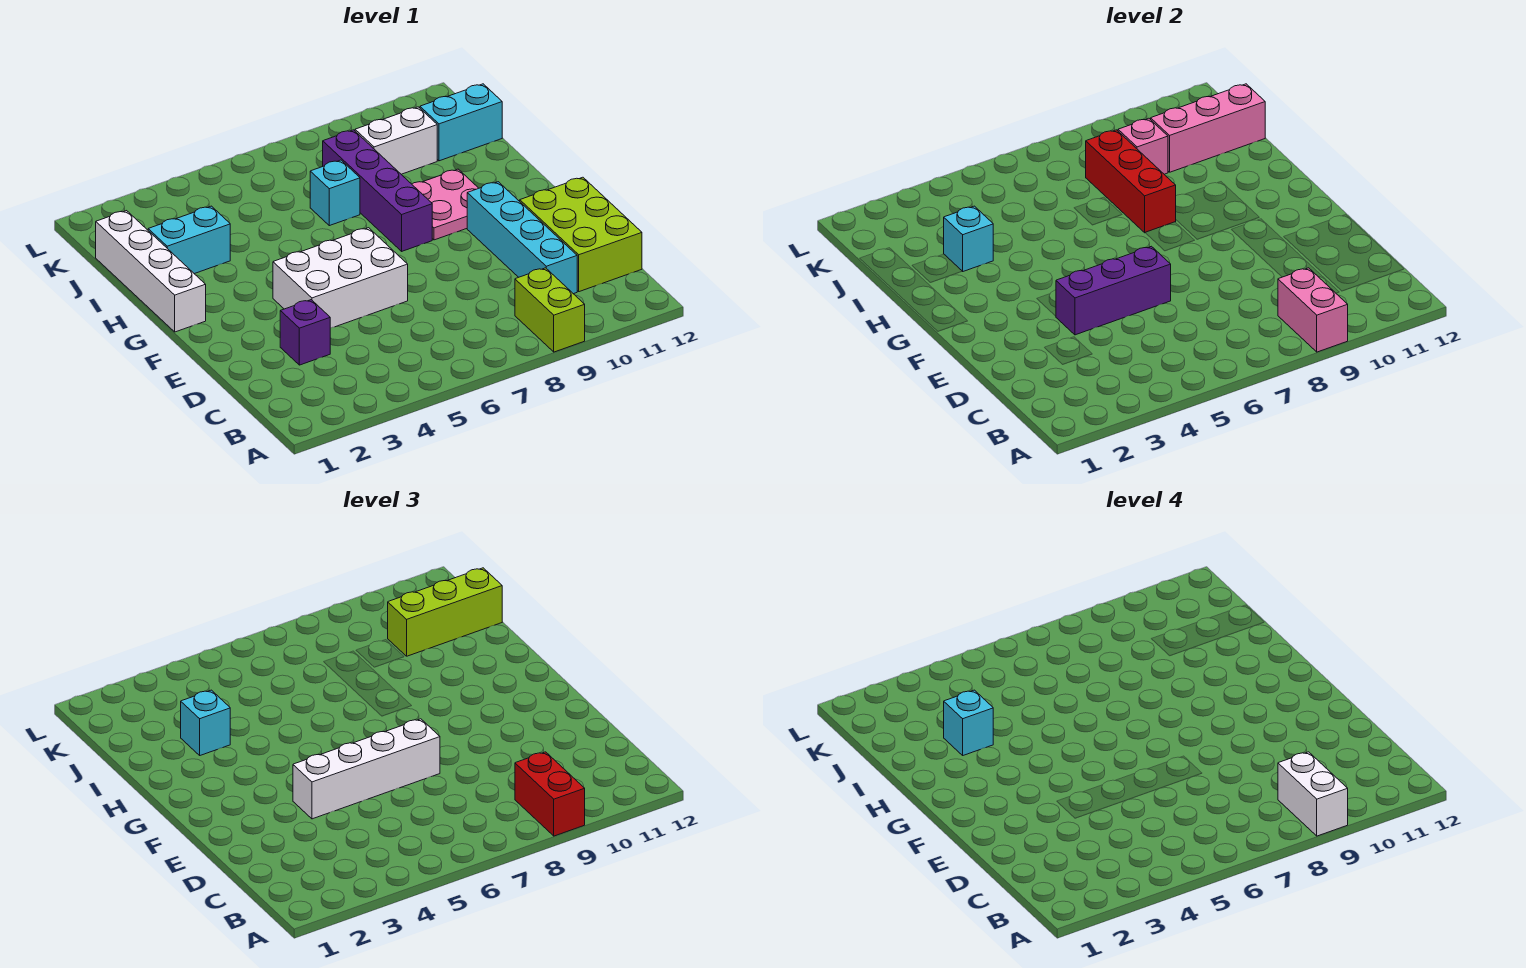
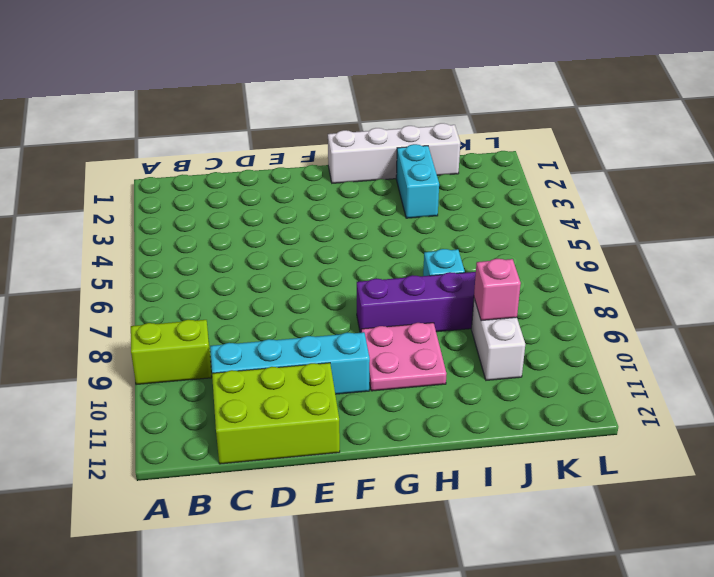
none -> purple brick D3 level 1
none -> white brick E4:F6 level 1
none -> cyan brick J11:J12 level 1

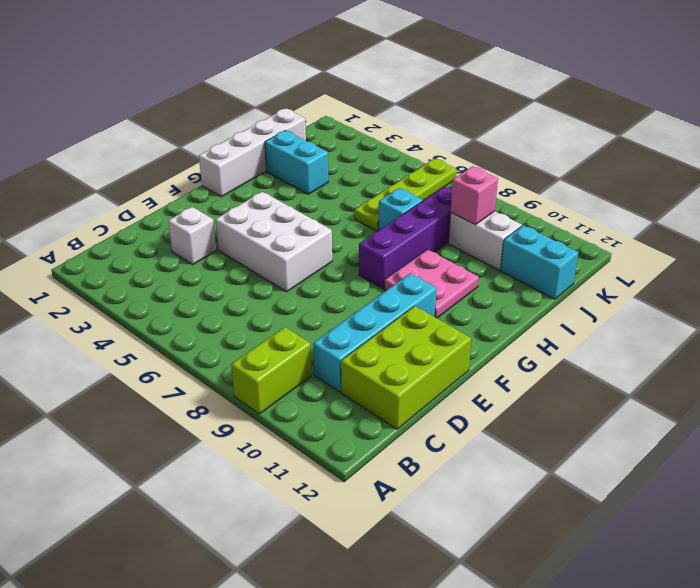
white brick D3 level 1 -> purple brick D3 level 1
lime plate I6:L6 level 1 -> none
none -> pink brick A9:B9 level 2
none -> purple brick E4:E6 level 2
none -> red brick H8:J8 level 2

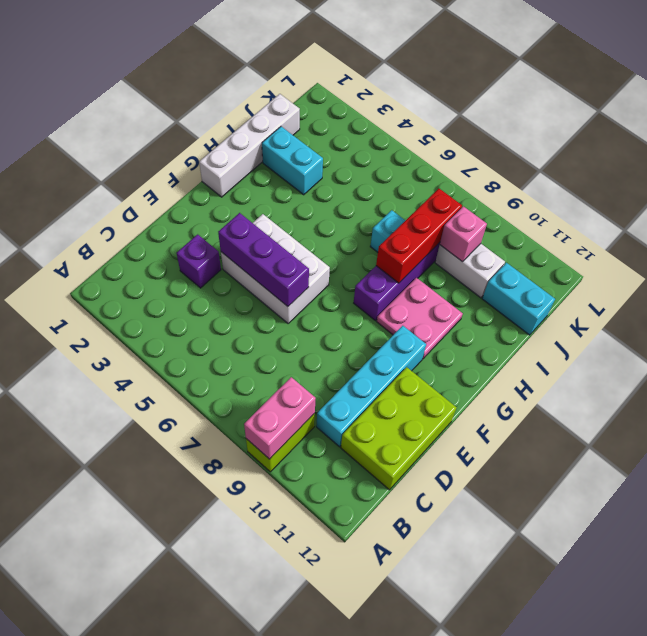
none -> cyan brick I3 level 2
none -> pink brick J10:J12 level 2
none -> red brick A9:B9 level 3

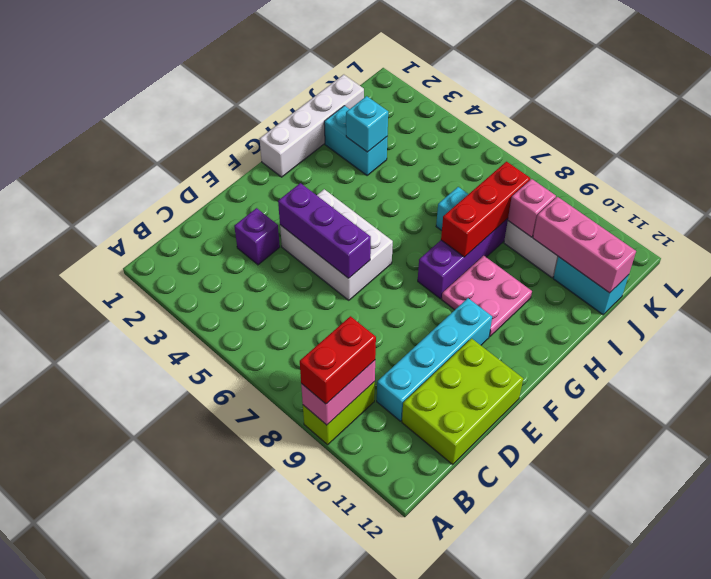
none -> white brick E4:E7 level 3
none -> cyan brick I3 level 3
none -> lime brick J10:J12 level 3

